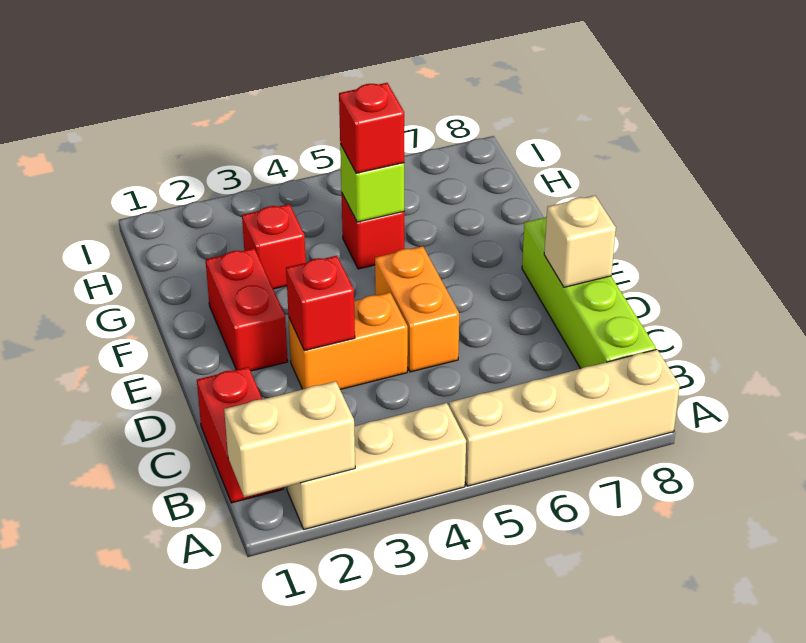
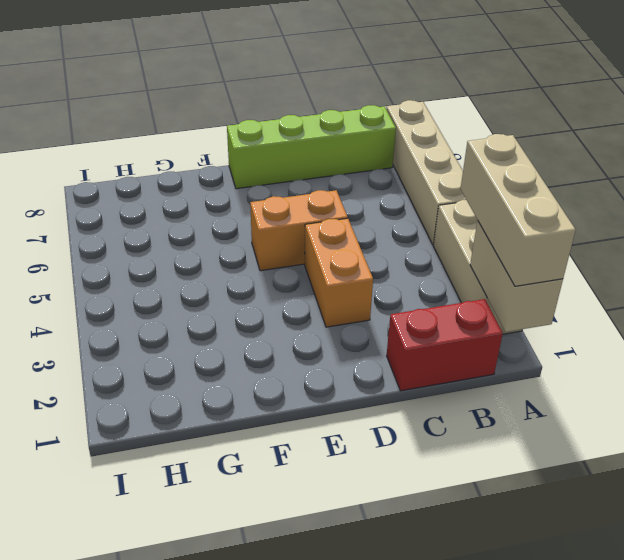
tan brick A1:A3 level 3 -> none
none -> red brick E2:F2 level 1
none -> red brick G3 level 1
none -> red brick G5 level 1

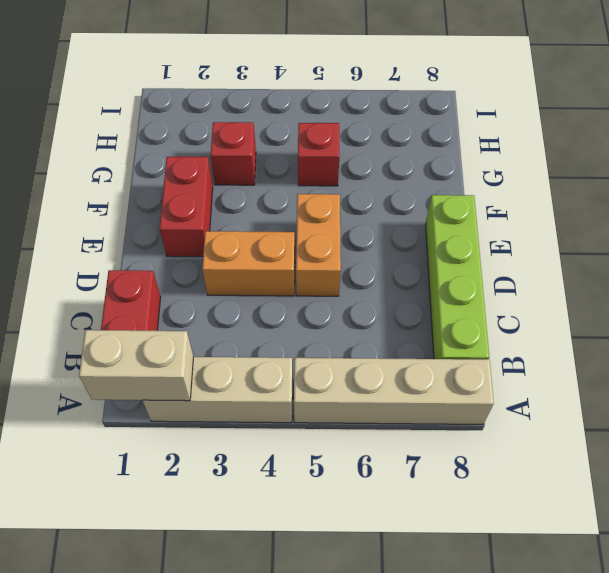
none -> red brick D3 level 2
none -> tan brick D8 level 2
none -> lime brick G5 level 2

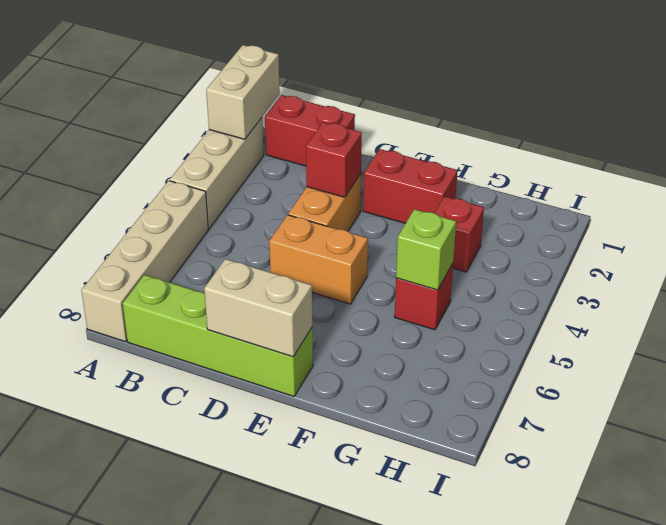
tan brick D8:E8 level 2 -> tan brick D8 level 2
none -> red brick G5 level 3

